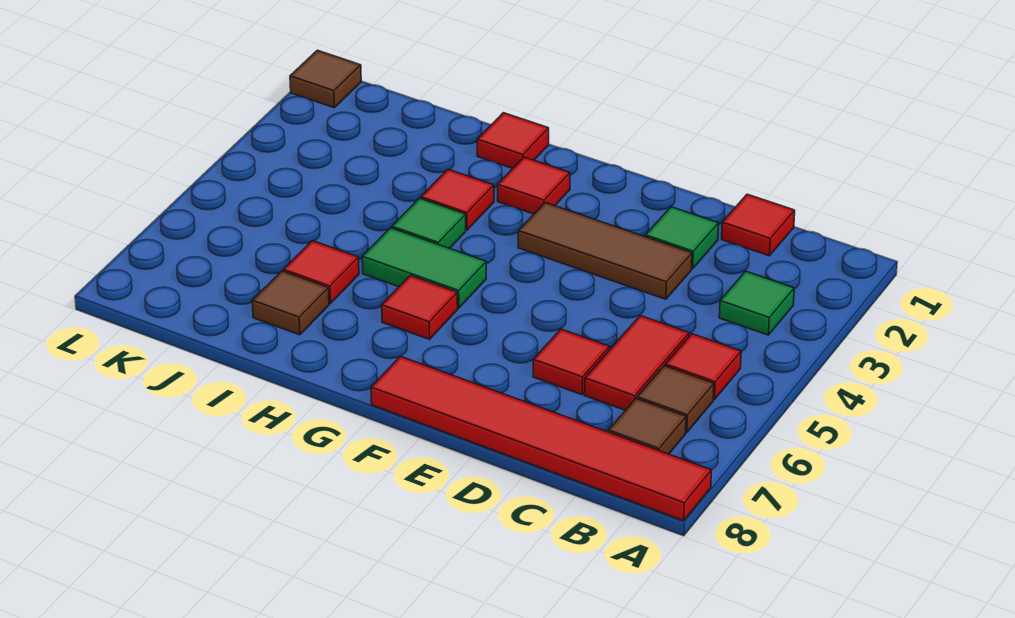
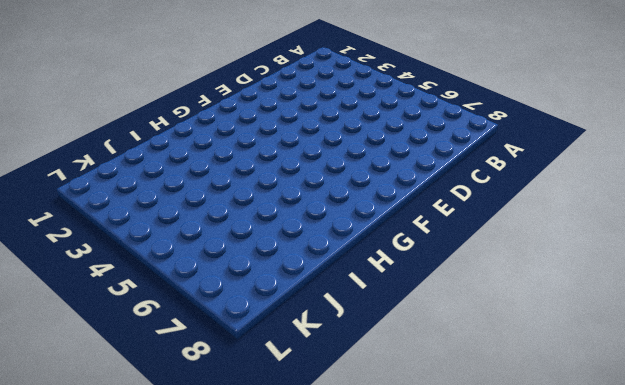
none -> red tile A8:F8 level 1
none -> green tile B3 level 1
none -> red tile B5 level 1

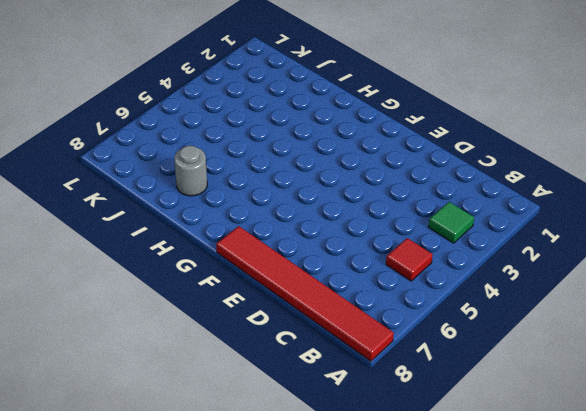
grey round brick I7 level 1 -> brown tile I7 level 1
none -> brown tile B6 level 1
none -> brown tile B7 level 1
none -> red tile C1 level 1

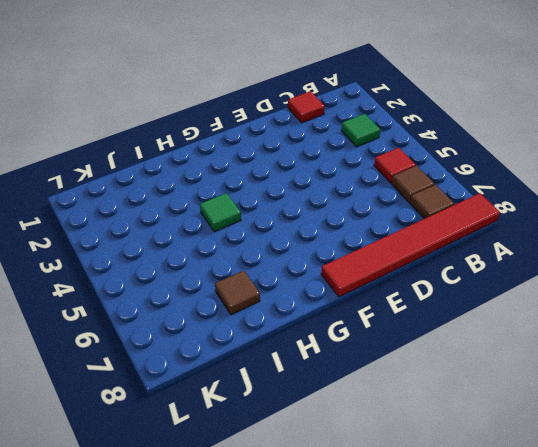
none -> red tile C5:C6 level 1
none -> green tile D2 level 1
none -> brown tile D3:F3 level 1

